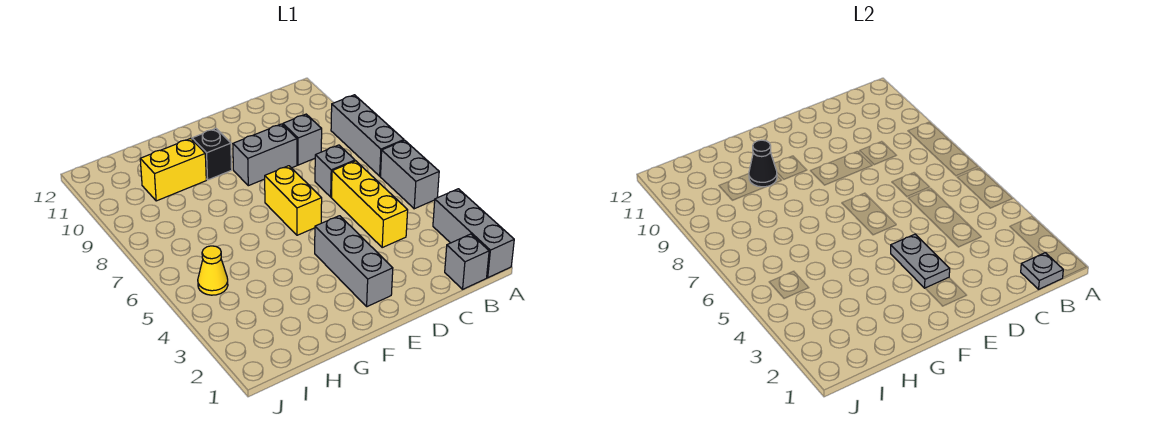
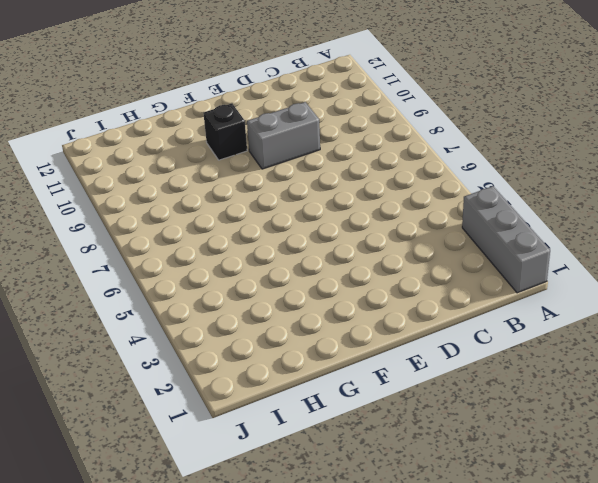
none -> grey brick A5:A6 level 1
none -> grey brick A7:A9 level 1
none -> grey brick B1 level 1

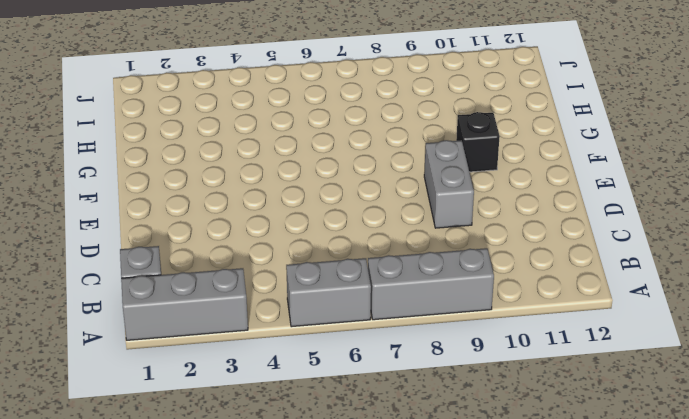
none -> yellow brick C4:C6 level 1
none -> grey brick C7 level 1
none -> grey brick C9 level 1

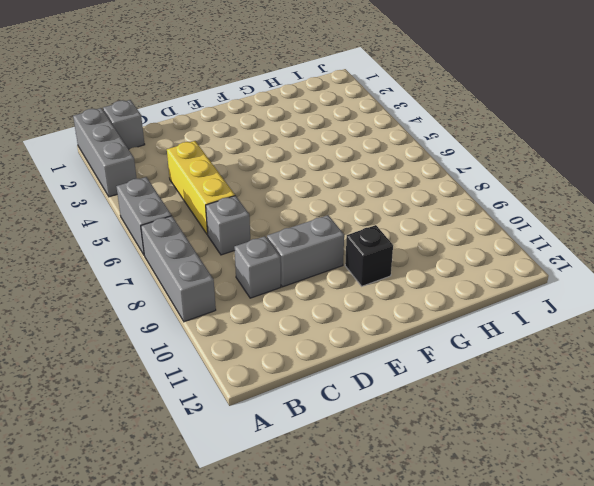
none -> grey brick E2:E4 level 1
none -> yellow brick E6:E7 level 1
none -> yellow brick G10:H10 level 1

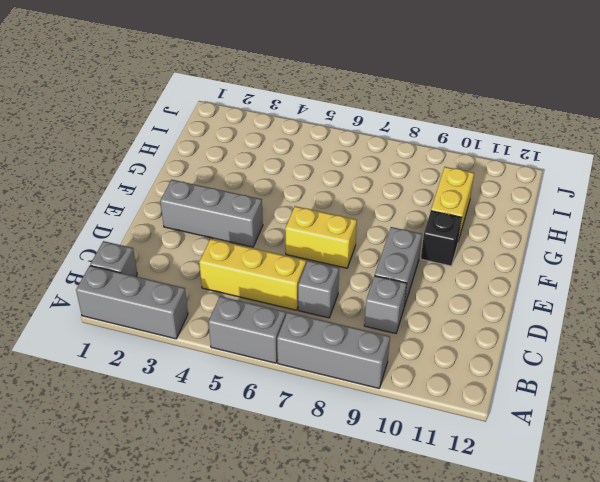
none -> yellow cone I5 level 1
none -> grey plate B1 level 2
none -> grey plate E3:E4 level 2

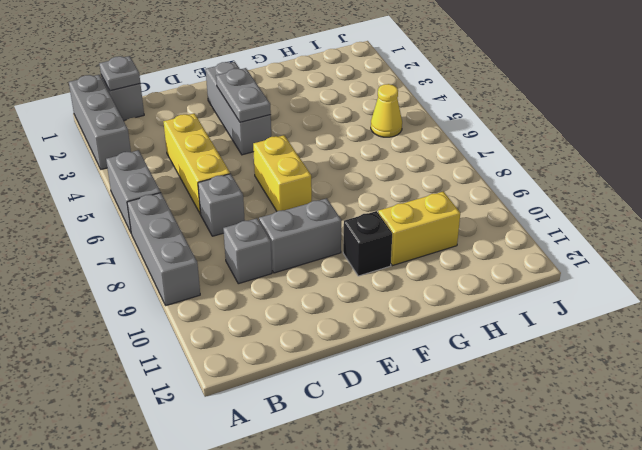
none -> black cone G10 level 2

